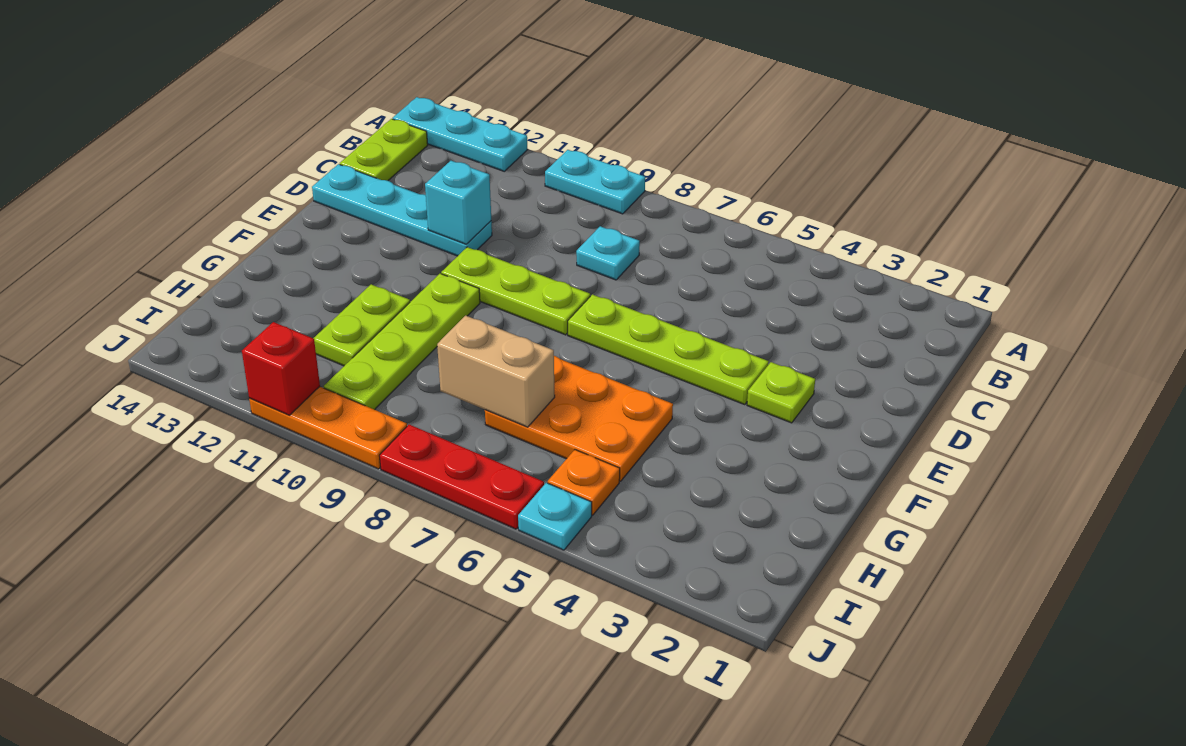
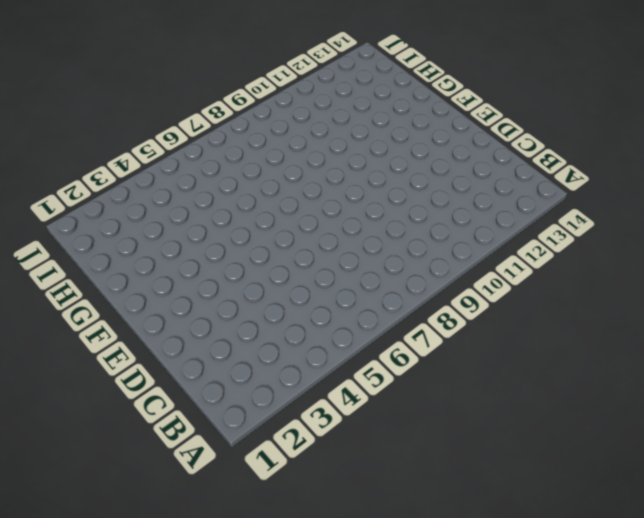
none -> cyan plate A9:A10 level 1
none -> cyan plate A12:A14 level 1
none -> lime plate B14:C14 level 1

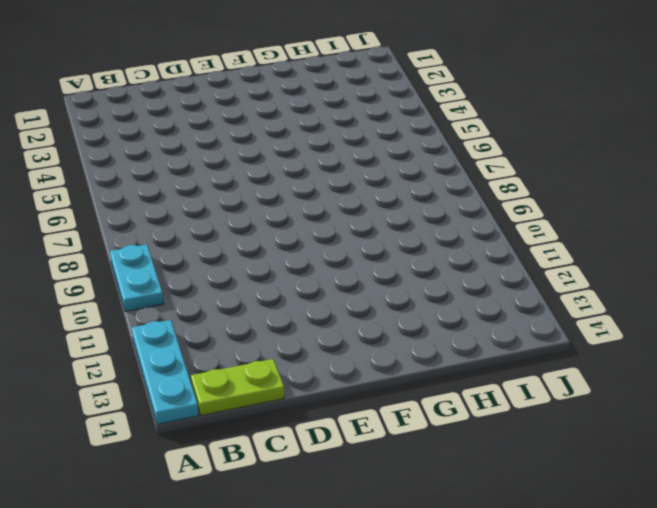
none -> cyan plate C8 level 1
none -> cyan plate D11:D14 level 1
none -> lime plate E3 level 1

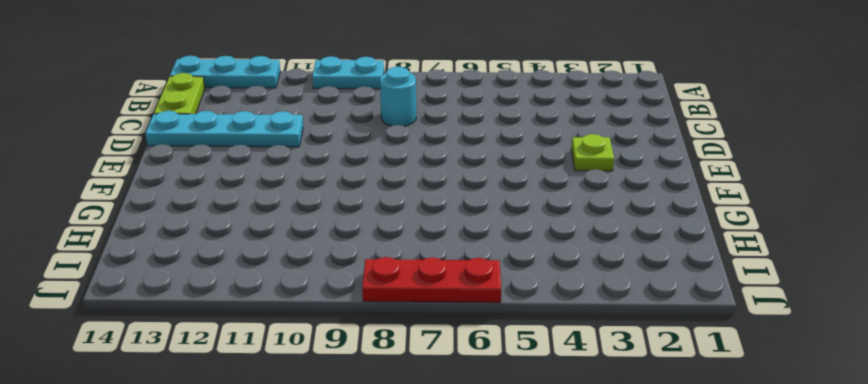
cyan round brick C8 level 1 -> cyan plate C8 level 1
none -> lime plate E4:E7 level 1
none -> lime plate E8:E10 level 1
none -> lime plate F10:I10 level 1

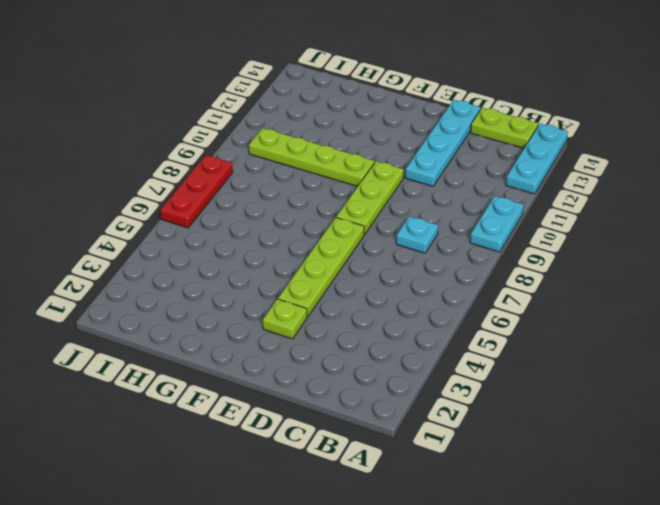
none -> orange plate G5:H7 level 1
none -> lime plate G11:H11 level 1
none -> orange plate I5 level 1

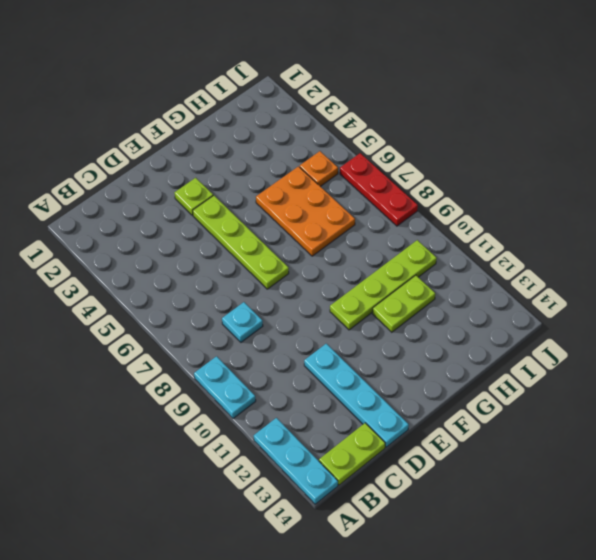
none -> lime plate E8:E10 level 1
none -> cyan plate J5 level 1
none -> orange plate J9:J11 level 1

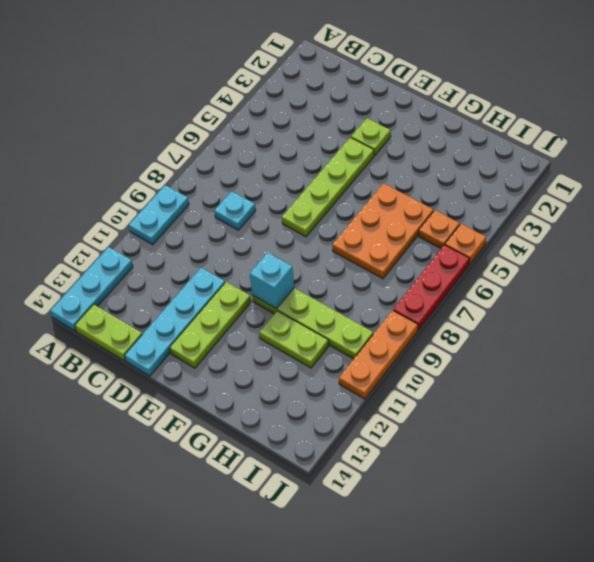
lime plate E11:E13 level 1 -> lime plate E8:E10 level 1
cyan brick F10 level 2 -> cyan brick D11 level 2
orange plate J5 level 1 -> cyan plate J5 level 1
none -> tan brick H7:H8 level 2
none -> red brick J11 level 2

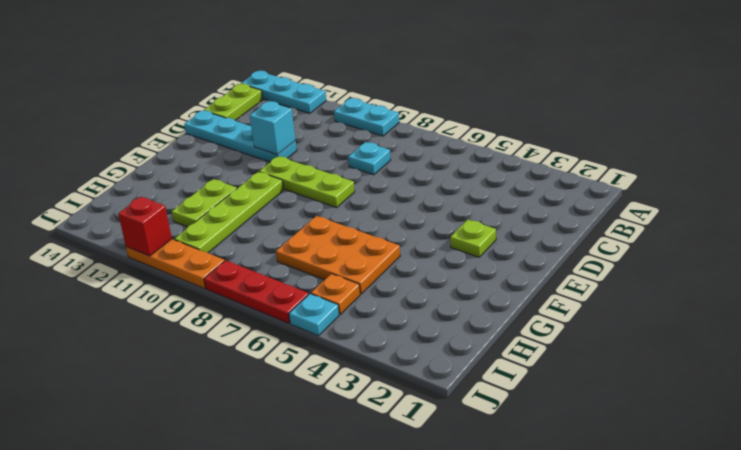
none -> lime plate E4:E7 level 1
none -> tan brick H7:H8 level 2

